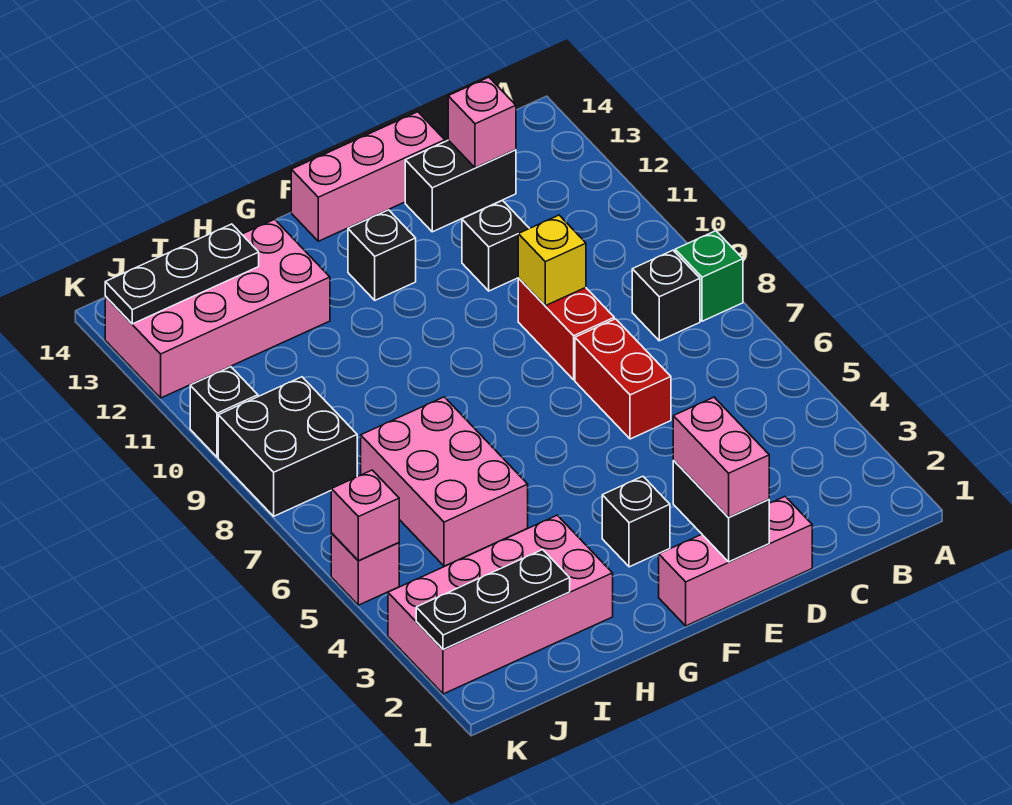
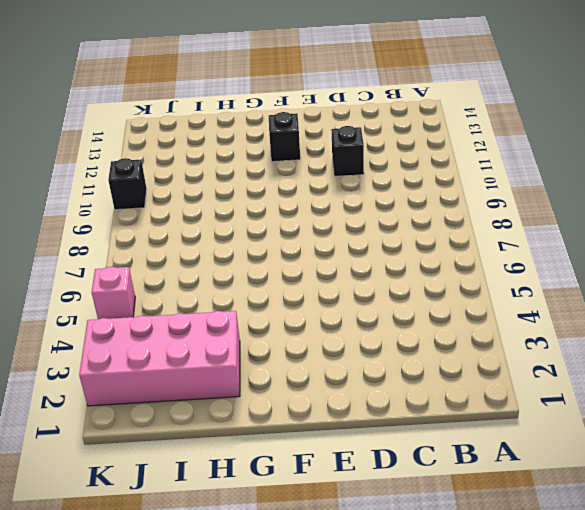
none -> green brick A8 level 1
none -> black brick B8 level 1
none -> black brick C13:D13 level 1

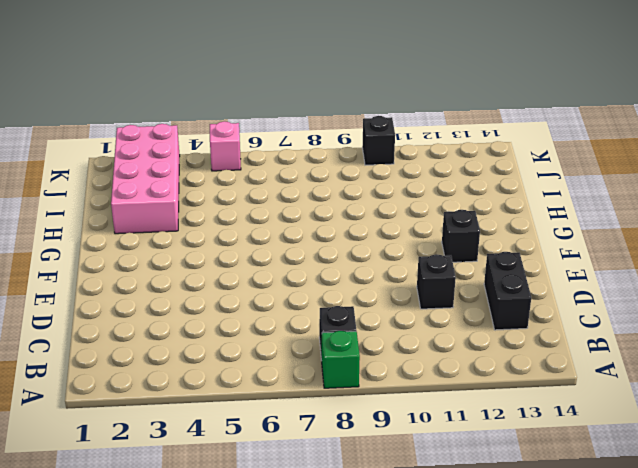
none -> pink brick D1:F1 level 1
none -> red brick D6:D7 level 1
none -> red brick D8:D9 level 1

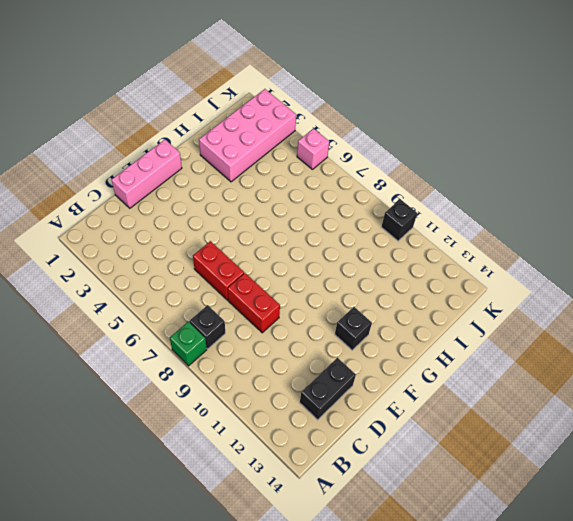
none -> black brick D11 level 1
none -> pink brick D14:F14 level 1
none -> black brick F3 level 1

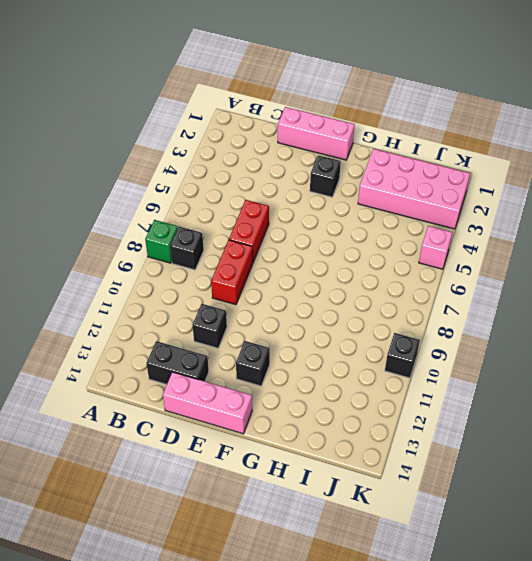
none -> pink brick H5:I7 level 1
none -> pink brick H12:K13 level 1
none -> black brick J8:K9 level 1

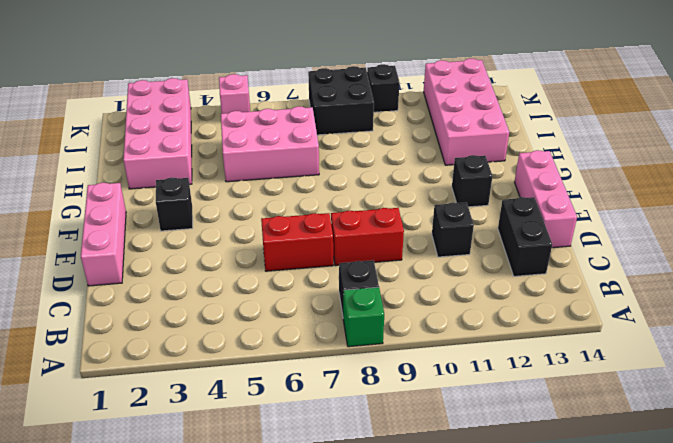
none -> pink brick C13 level 2
none -> yellow brick D9 level 2
none -> black brick E1:E2 level 2

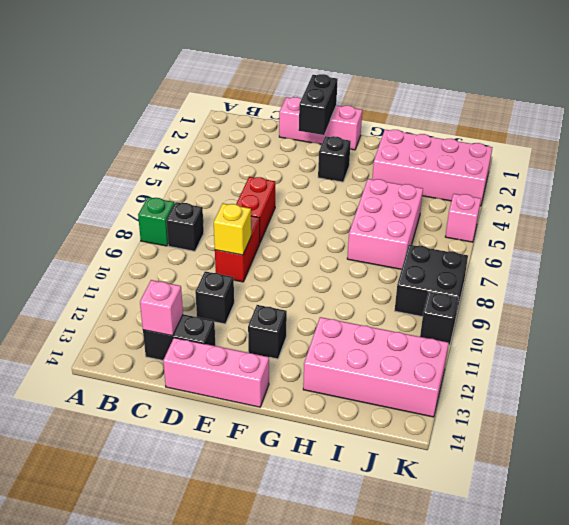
none -> black plate I2:K2 level 2
none -> black plate I13:K13 level 2
none -> pink brick K5 level 2

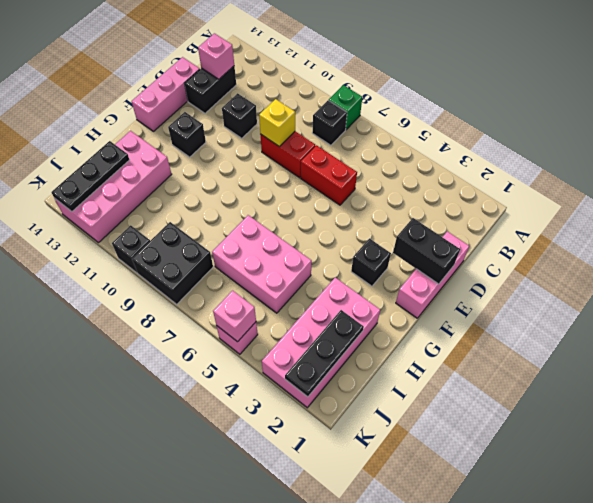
none -> pink brick E1:E2 level 3

